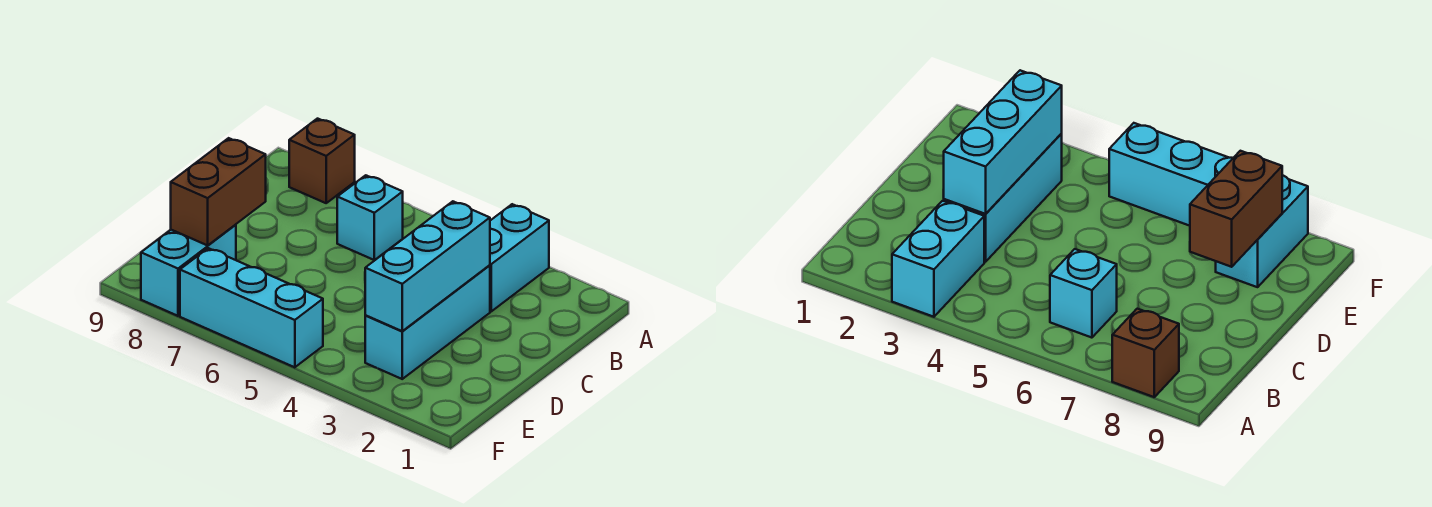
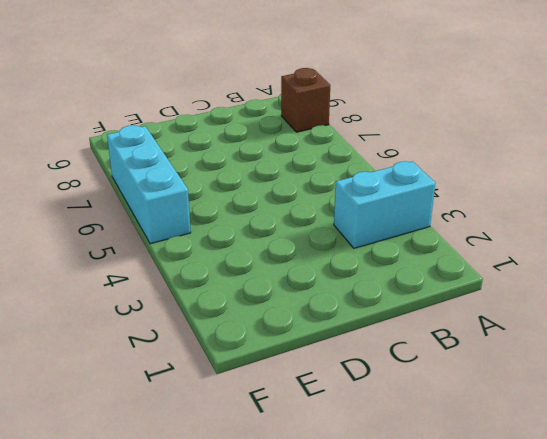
none -> cyan brick B6 level 1
none -> cyan brick C3:E3 level 1

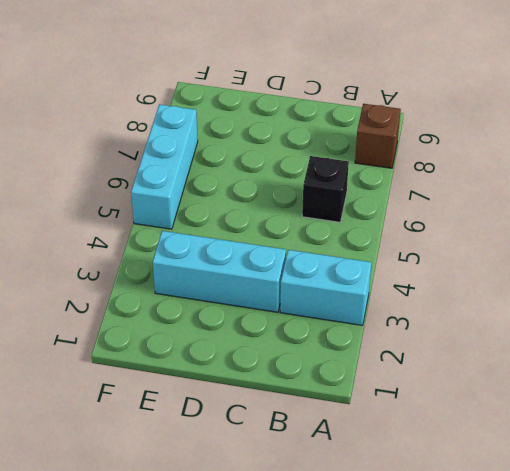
black brick B6 level 1 -> cyan brick B6 level 1
none -> cyan brick E8:F8 level 1
none -> cyan brick C3:E3 level 2

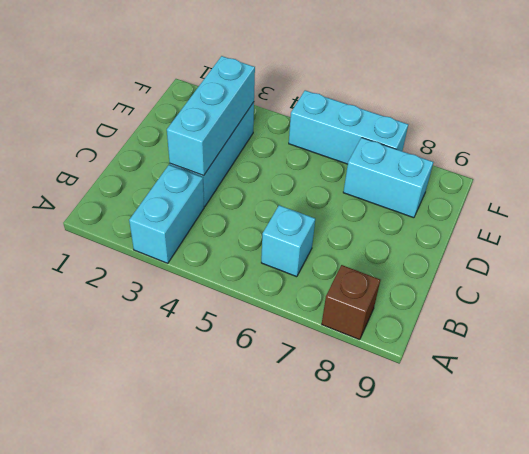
cyan brick E7:E8 level 1 -> cyan brick E8:F8 level 1
none -> brown brick D8:E8 level 2

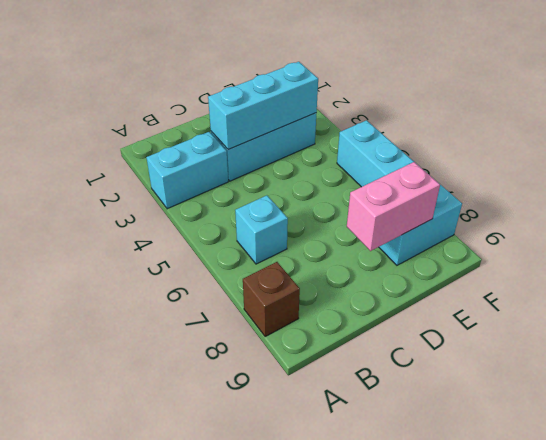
pink brick D8:E8 level 2 -> brown brick D8:E8 level 2

